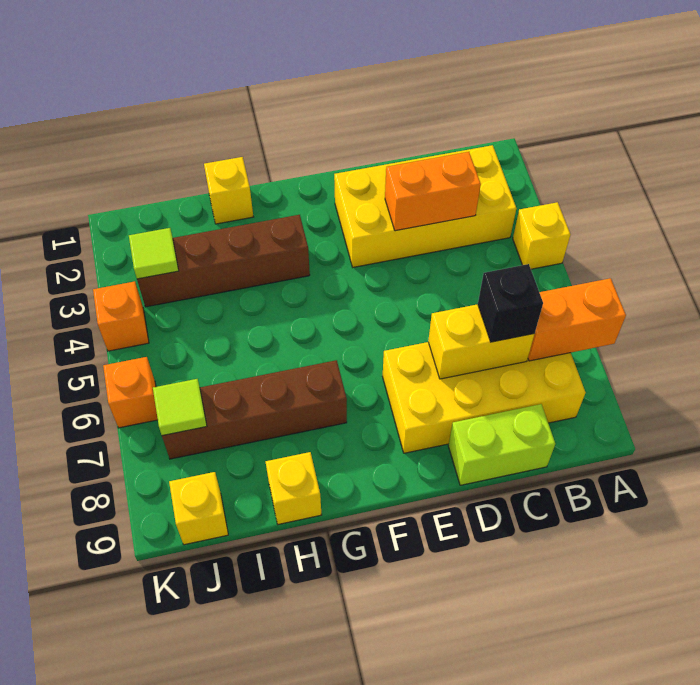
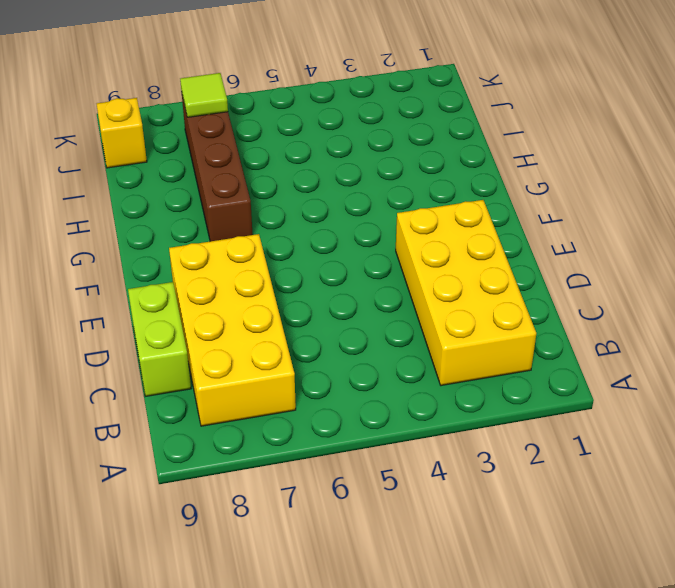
none -> yellow brick A4 level 1
none -> brown brick G3:J3 level 1
none -> yellow brick H1 level 1

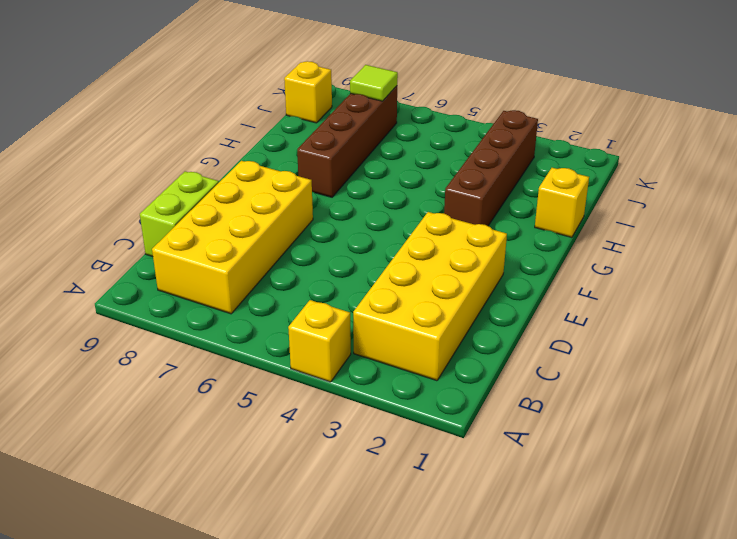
none -> yellow brick H9 level 1
none -> orange brick K4 level 1
none -> orange brick K6 level 1

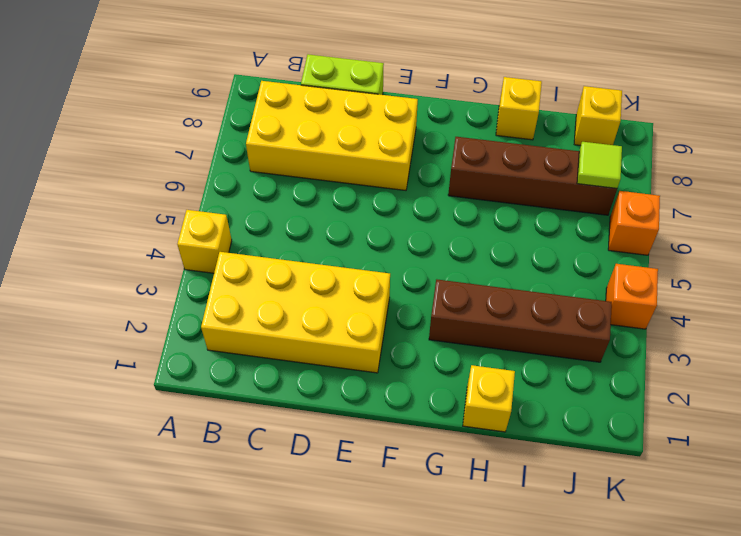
none -> orange brick A7:B7 level 2
none -> orange brick C3:D3 level 2
none -> yellow brick C7:D7 level 2

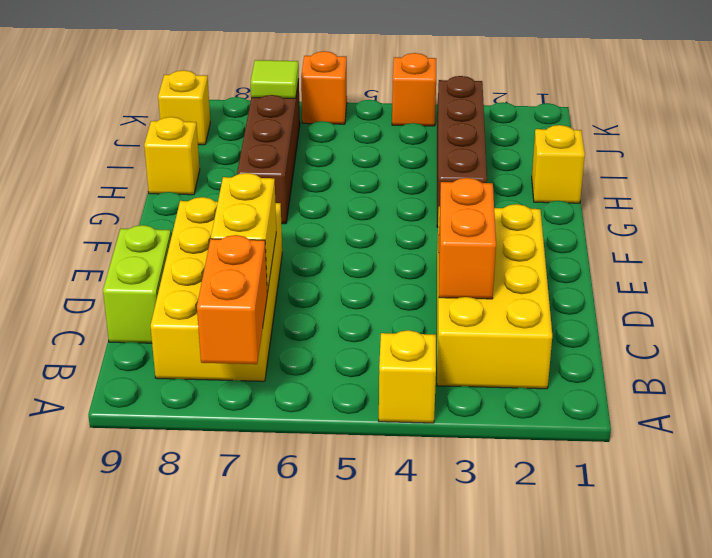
none -> lime tile J3 level 2
none -> black brick C7 level 3

